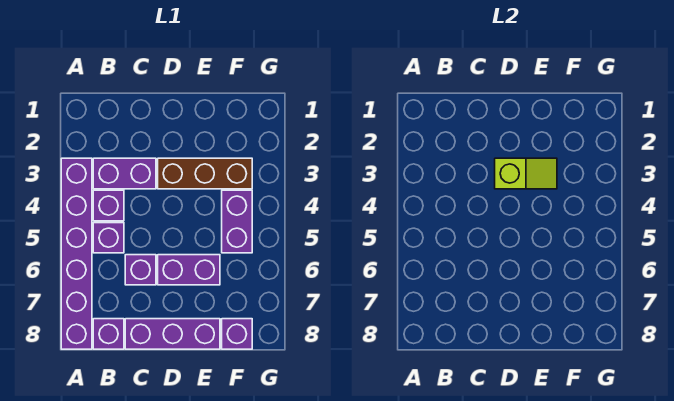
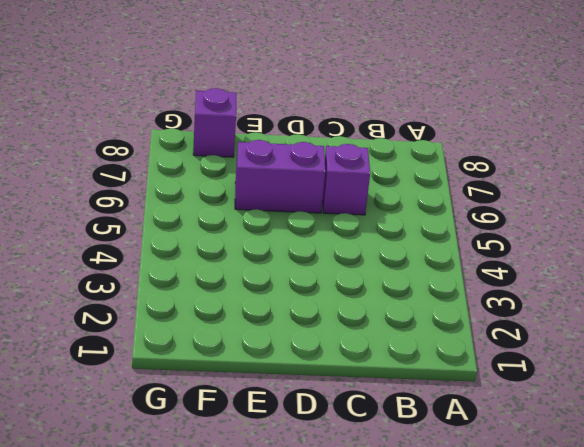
none -> purple brick A3:A8 level 1
none -> purple brick B3:C3 level 1
none -> purple brick B4 level 1

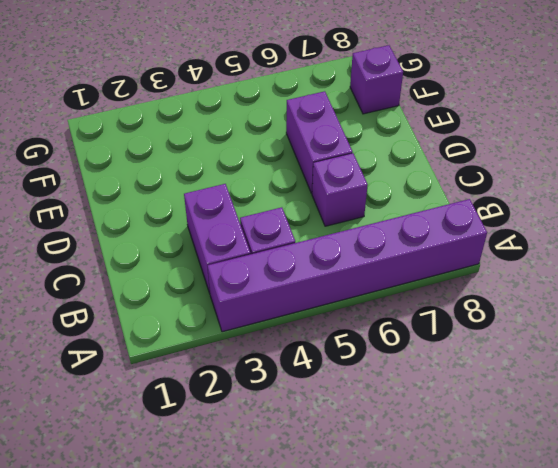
none -> purple brick B5 level 1
none -> purple brick B8 level 1
none -> purple brick C8:E8 level 1

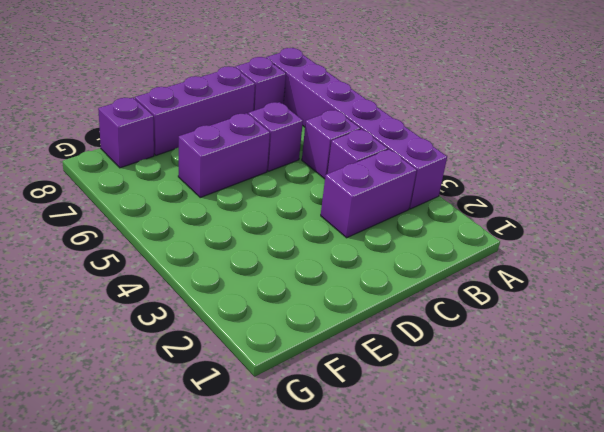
none -> brown brick D3:F3 level 1
none -> purple brick F4:F5 level 1
none -> lime slope D3:E3 level 2 top D

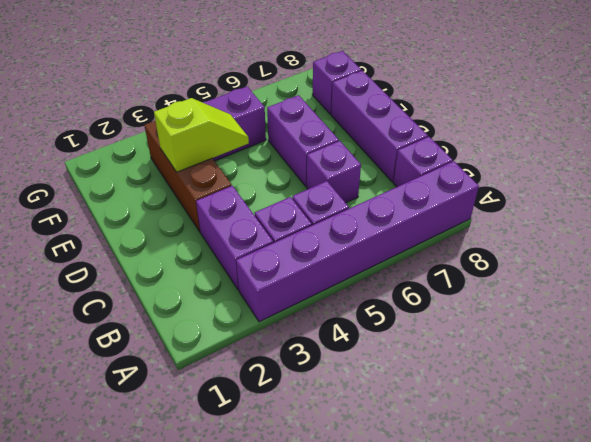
lime slope E3:E4 level 2 top 3 -> lime slope D3:E3 level 2 top D

